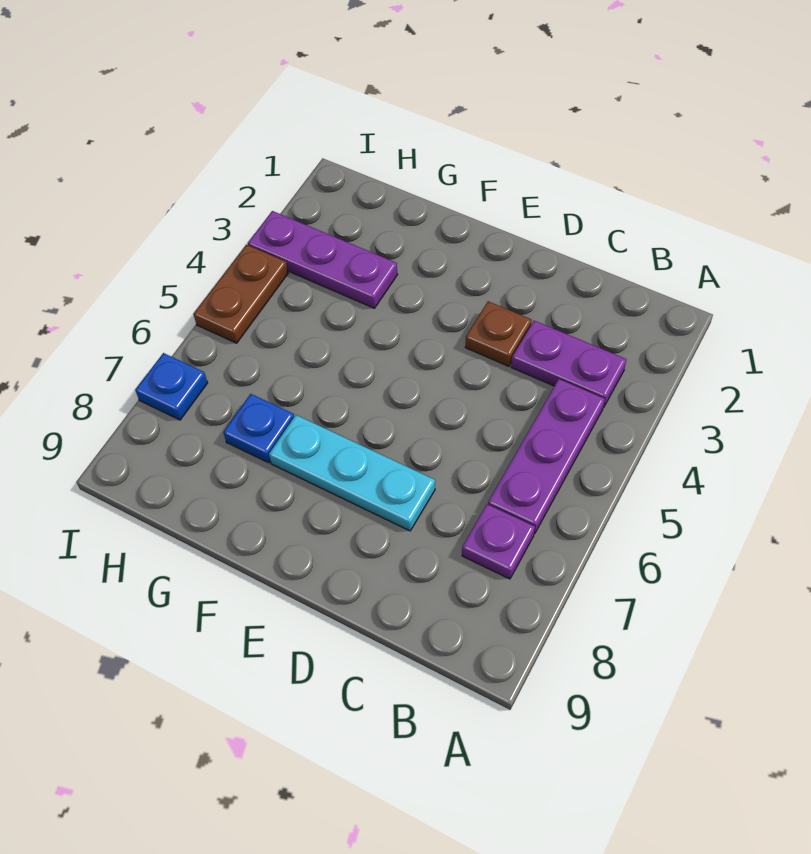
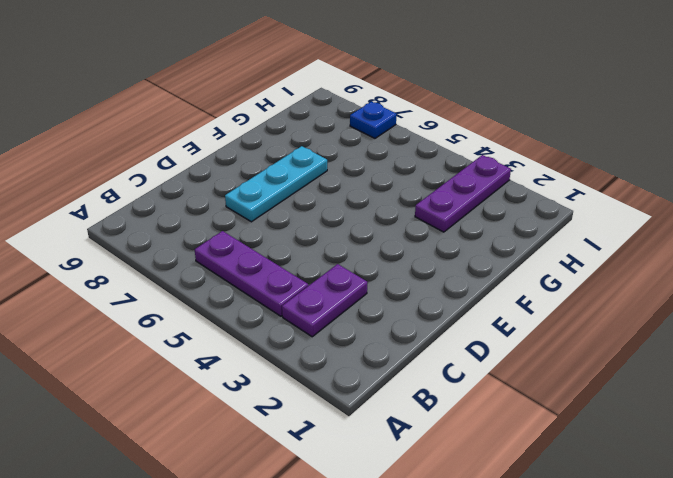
none -> purple plate B7 level 1
none -> brown plate D3 level 1

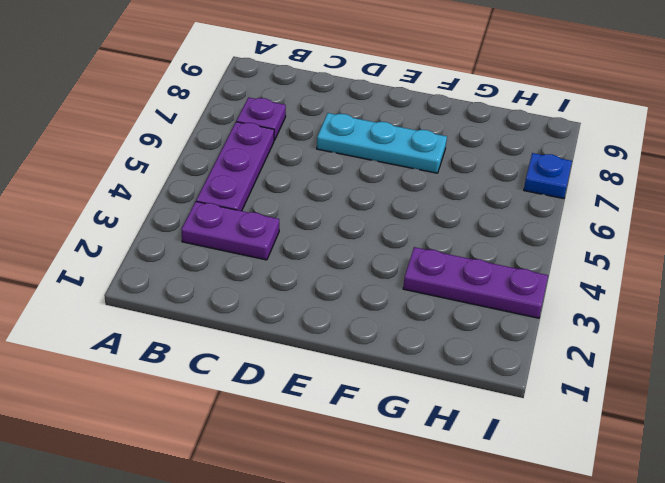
none -> brown plate D3 level 1
none -> blue plate G7 level 1

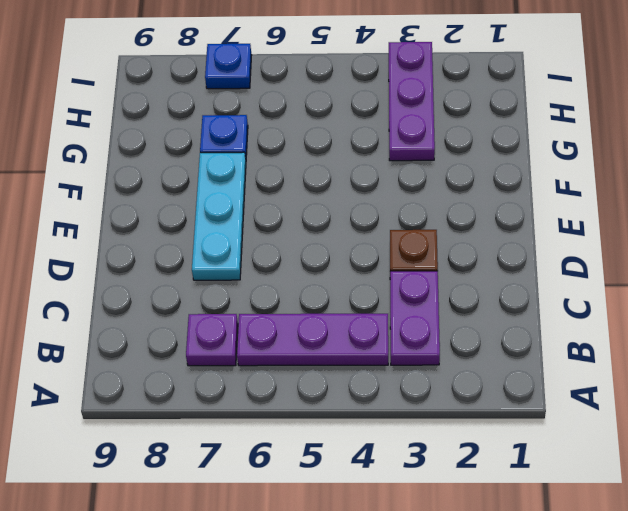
none -> brown plate I4:I5 level 1

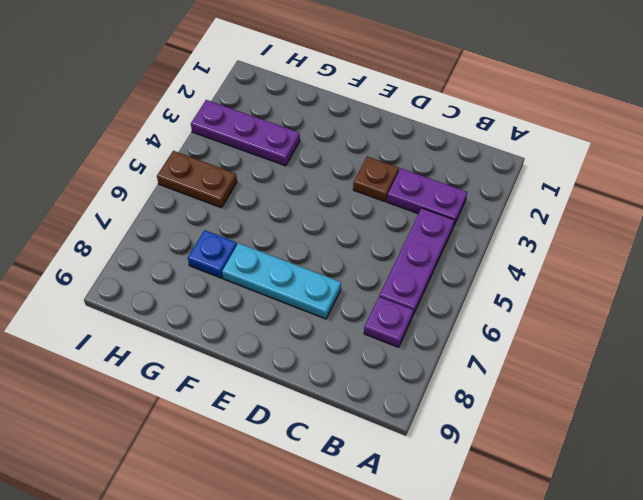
brown plate H5:I5 level 1 -> brown plate I4:I5 level 1
none -> blue plate I7 level 1

